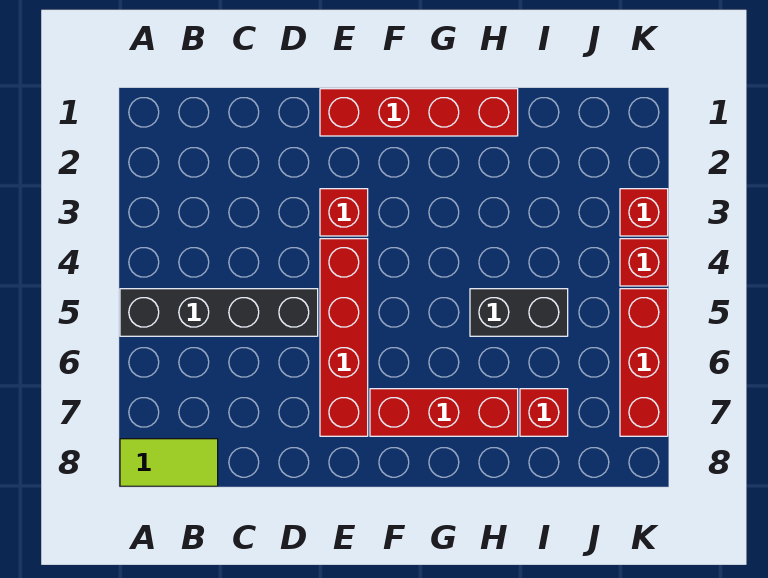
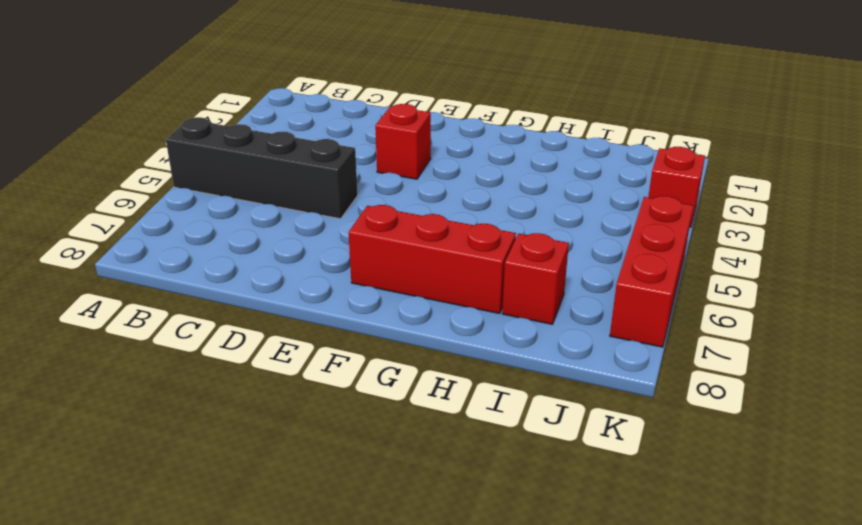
none -> lime tile A8:B8 level 1
none -> red brick E1:H1 level 1

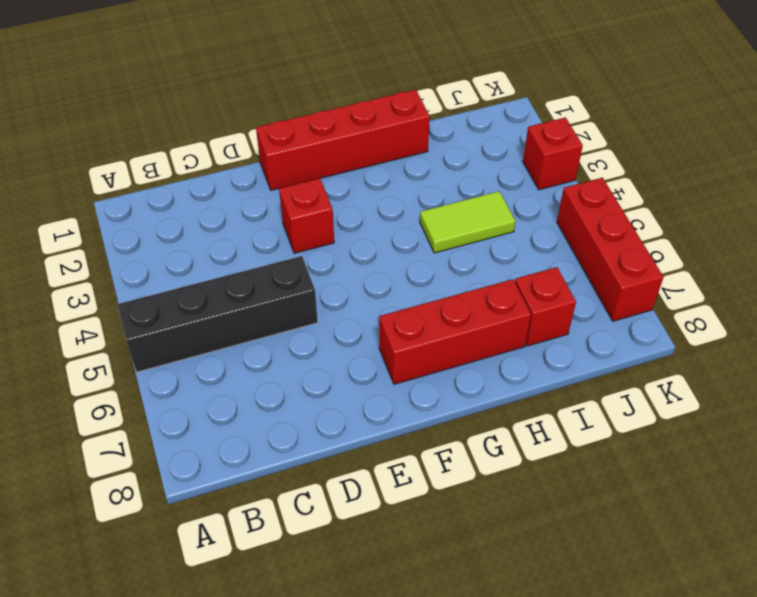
lime tile H4:I4 level 1 -> lime tile A8:B8 level 1
none -> red brick E4:E7 level 1
none -> black brick H5:I5 level 1

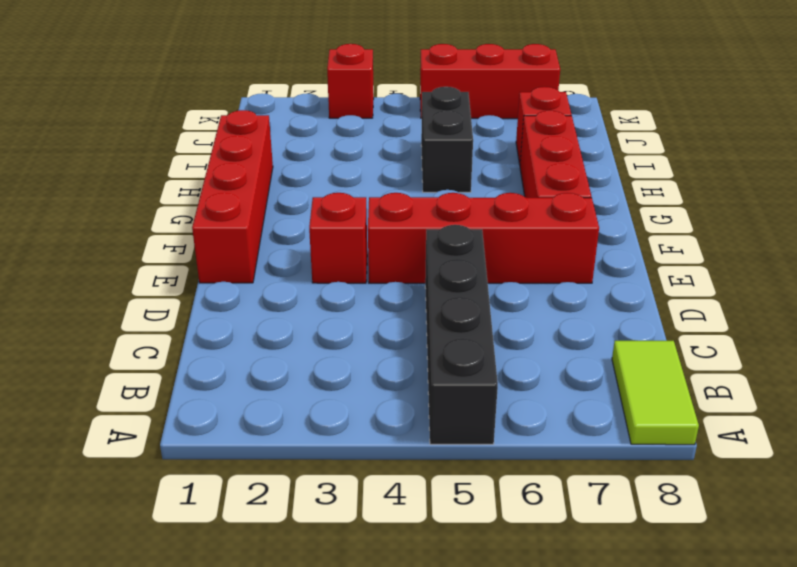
none -> red brick K4 level 1

